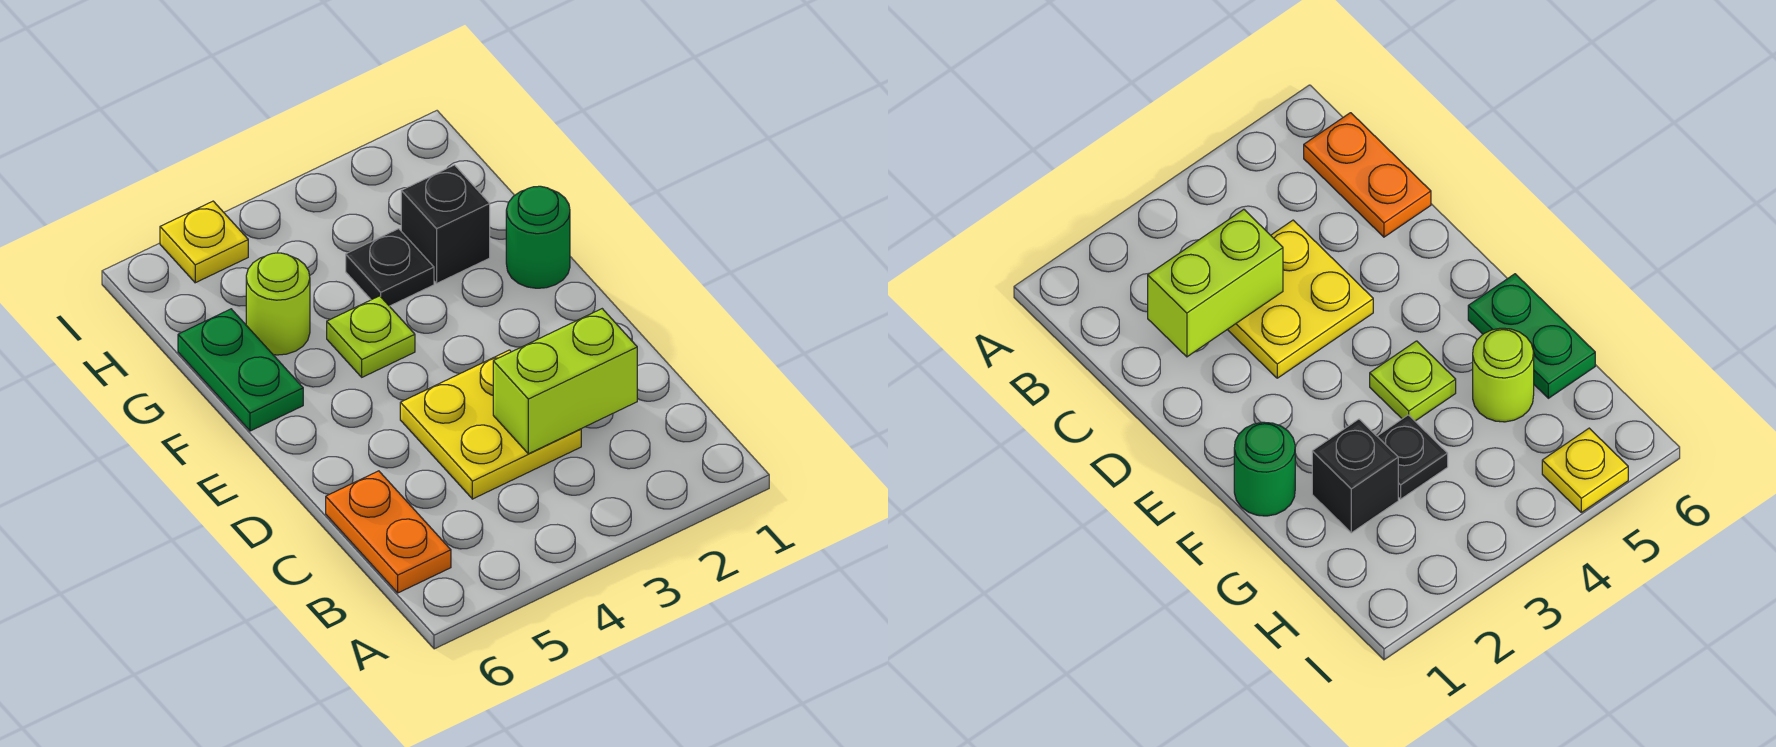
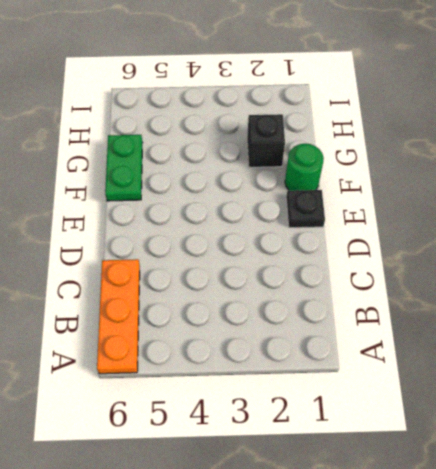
orange plate A6:C6 level 1 -> orange plate B6:C6 level 1
black plate E1 level 1 -> black plate G3 level 1
none -> yellow plate C3:D4 level 1
none -> lime plate F4 level 1

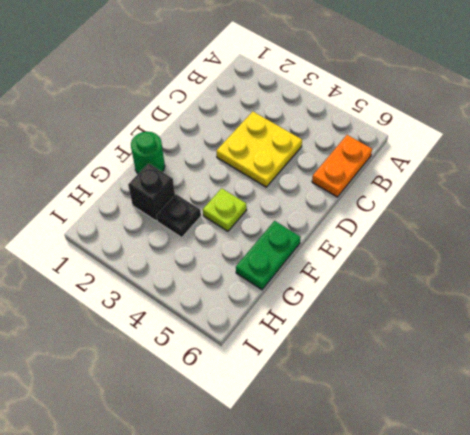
none -> lime round brick G5 level 1
none -> yellow plate I5 level 1

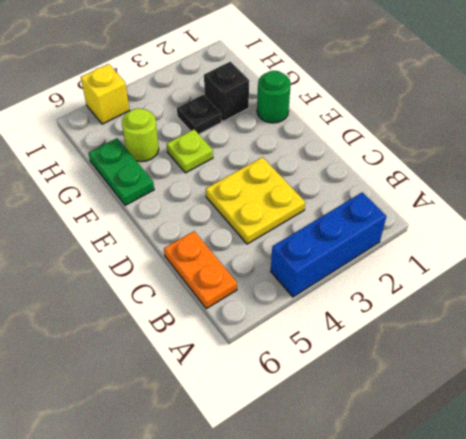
blue brick A2:A4 level 1 -> none
yellow brick I5 level 1 -> yellow plate I5 level 1
none -> lime brick C2:C3 level 2

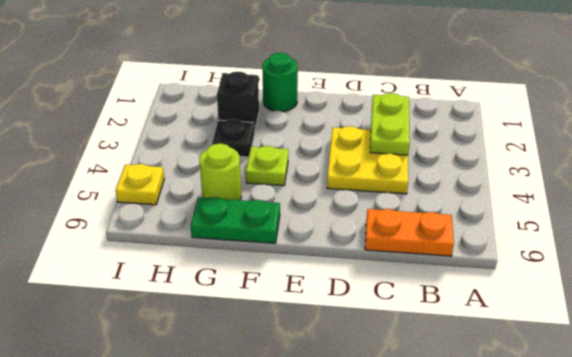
lime plate C2:C3 level 2 -> lime brick C2:C3 level 2

